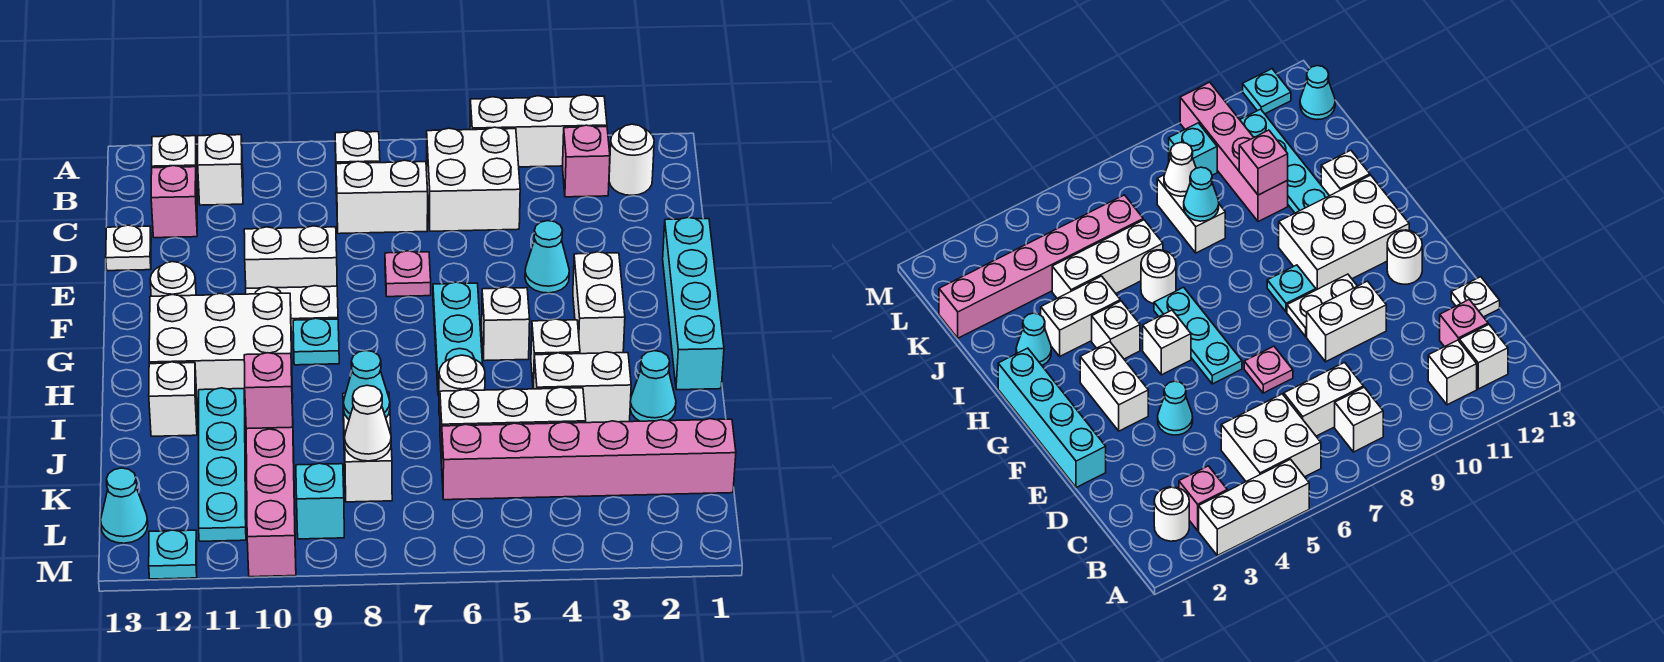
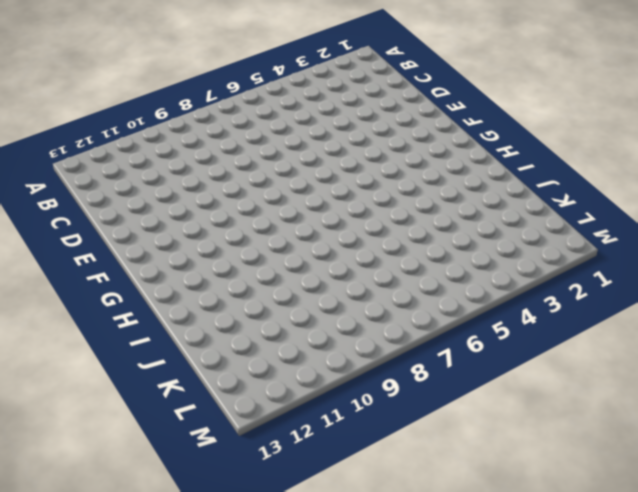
none -> white brick A3:A5 level 1
none -> white round brick B2 level 1
none -> pink brick B3 level 1
none -> white brick B5:C6 level 1

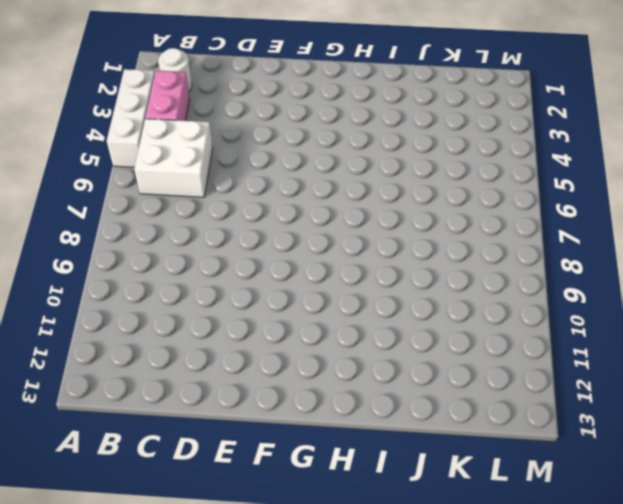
pink brick B3:B4 level 1 -> pink brick B3 level 1
none -> white brick B8 level 1
none -> white brick B11 level 1
none -> white brick B12 level 1
none -> white brick C7:C8 level 1

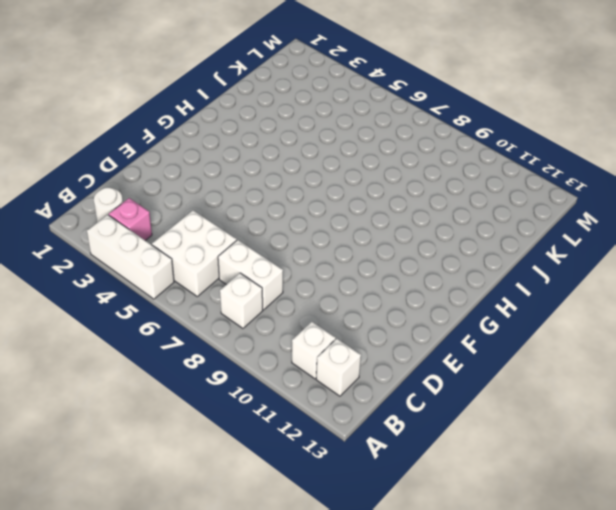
none -> pink brick C12 level 1
none -> white plate D13 level 1
none -> cyan brick E1:H1 level 1
none -> cyan cone E4 level 1

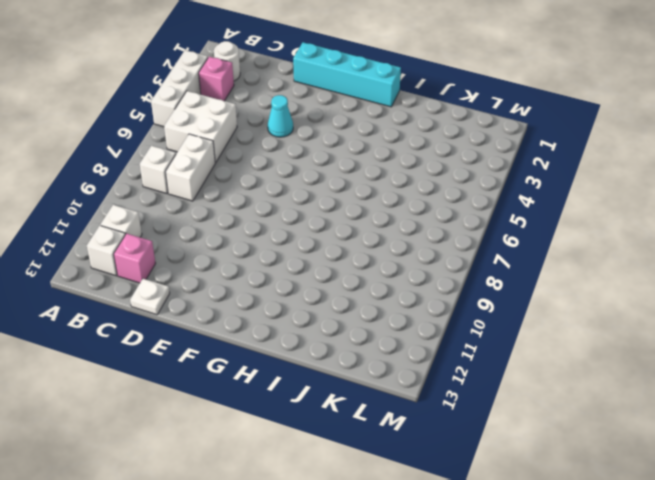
none -> pink plate E7 level 1
none -> white brick E9:E10 level 1
none -> white brick F3:G3 level 1
none -> cyan plate F6:H6 level 1

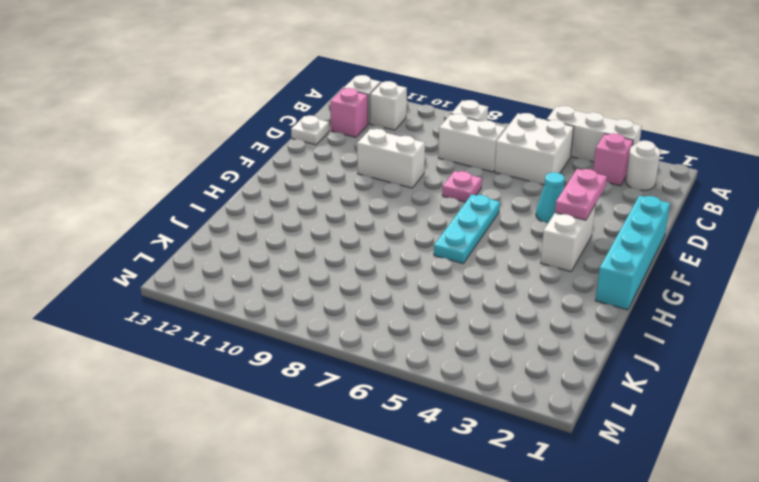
pink plate E3:F3 level 2 -> none
none -> white plate F9:F10 level 1
none -> white round brick F12 level 1
none -> white brick G5 level 1
none -> cyan plate G9 level 1

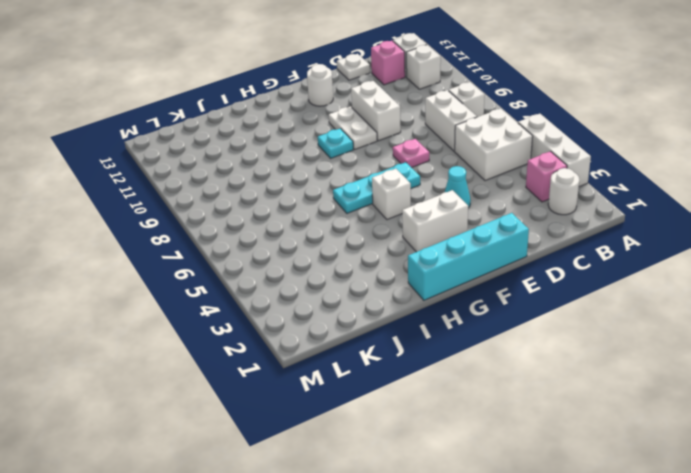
none -> white brick G10:H12 level 1
none -> white brick H4 level 1
none -> cyan cone I2 level 1
none -> white brick I3:I4 level 1

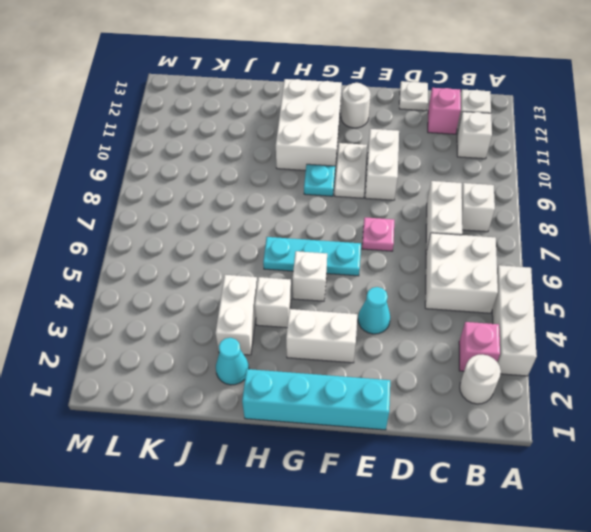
none -> white round brick I6 level 1
none -> cyan plate I11:L11 level 1
none -> white brick I12 level 1
none -> white brick J4:J6 level 1

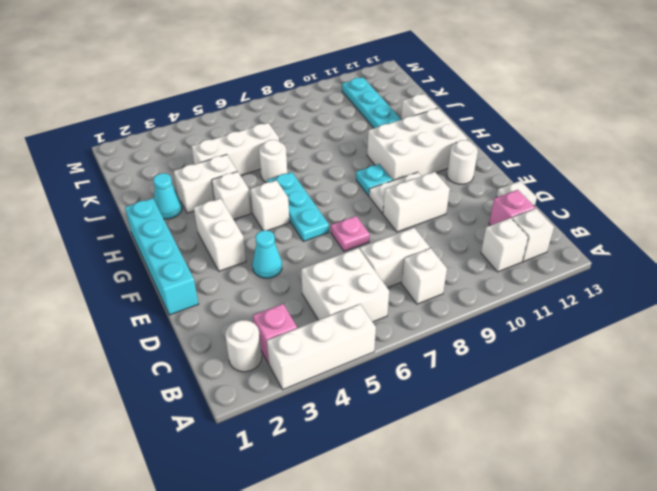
none -> white brick J8:K8 level 1
none -> pink brick J10:M10 level 1
none -> pink brick K1:K6 level 1
none -> cyan brick L9 level 1

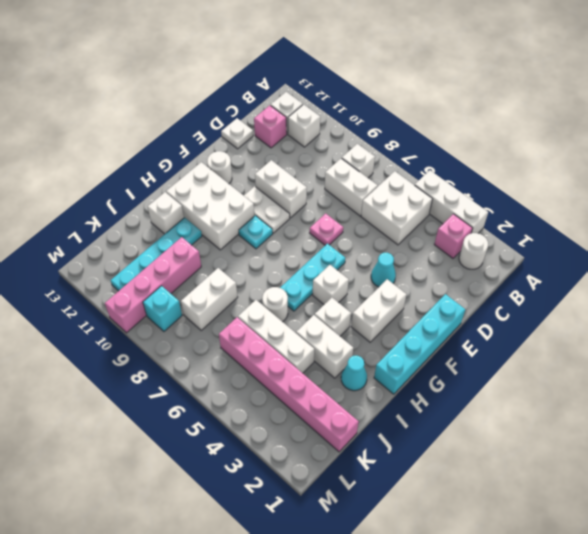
none -> cyan cone L13 level 1
none -> cyan plate M12 level 1
none -> cyan cone J8 level 2
none -> pink brick J10 level 2

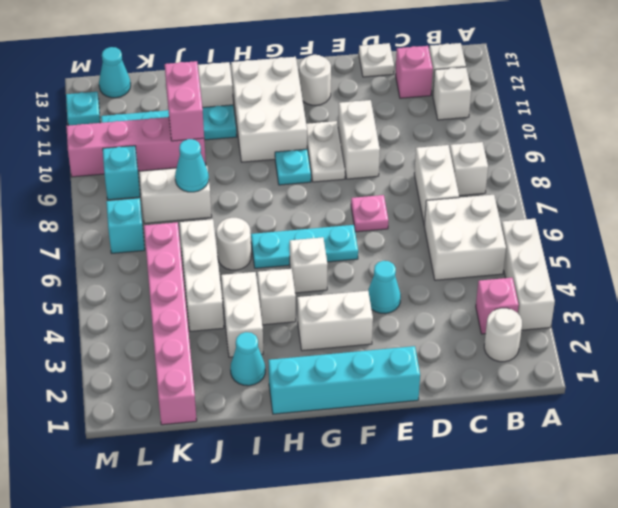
pink brick J10:J11 level 2 -> pink brick J10 level 2
cyan brick L7 level 1 -> none
none -> white cone K8 level 2

